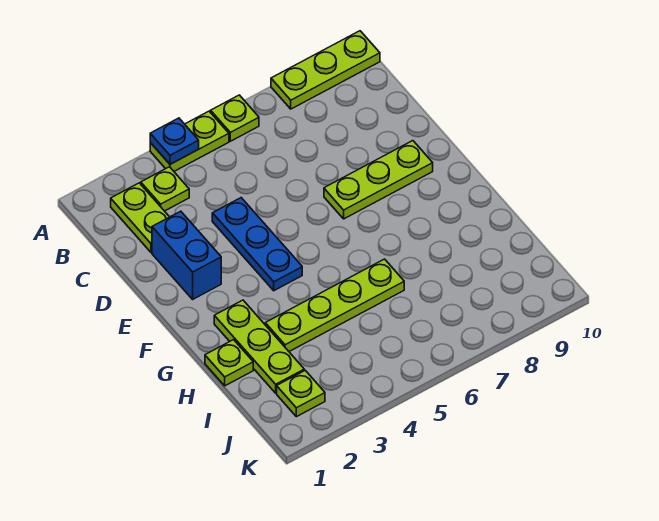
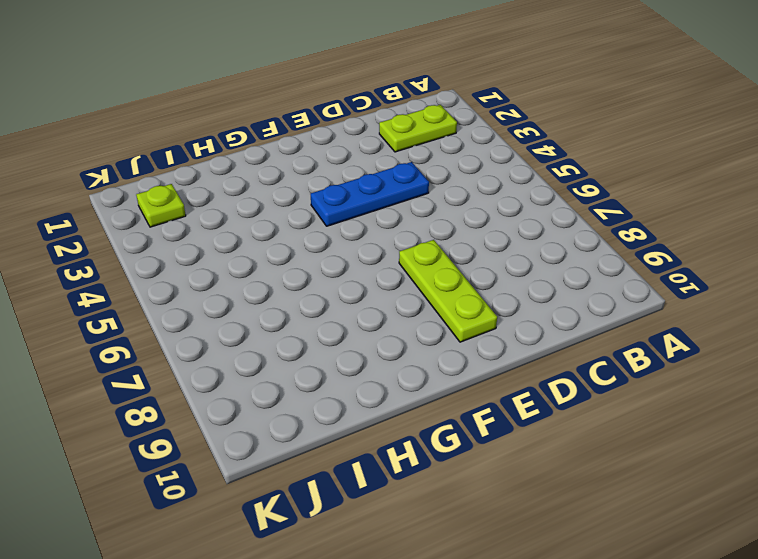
none -> lime plate A4:A5 level 1
none -> lime plate A6 level 1
none -> lime plate A8:A10 level 1

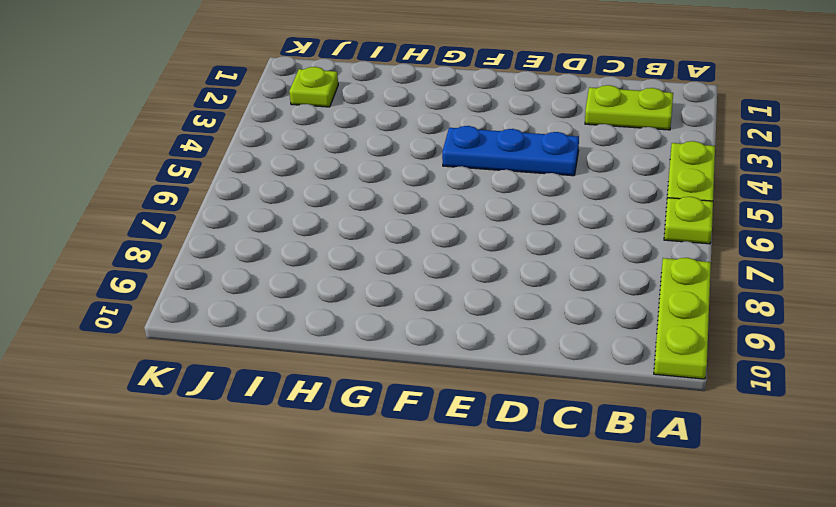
none -> lime plate B3 level 1
none -> blue brick D2:E2 level 1
none -> lime plate E7:E9 level 1

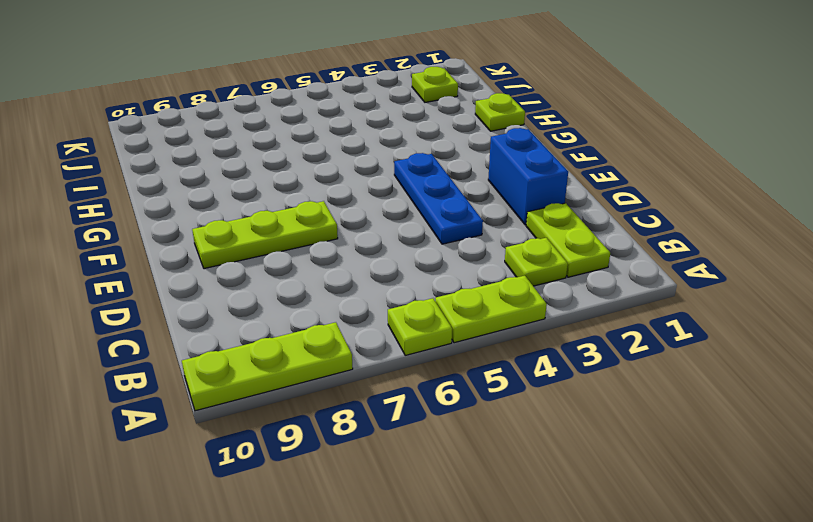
none -> lime plate G2:I2 level 1
none -> lime plate H3:H6 level 1
none -> blue plate A4 level 2

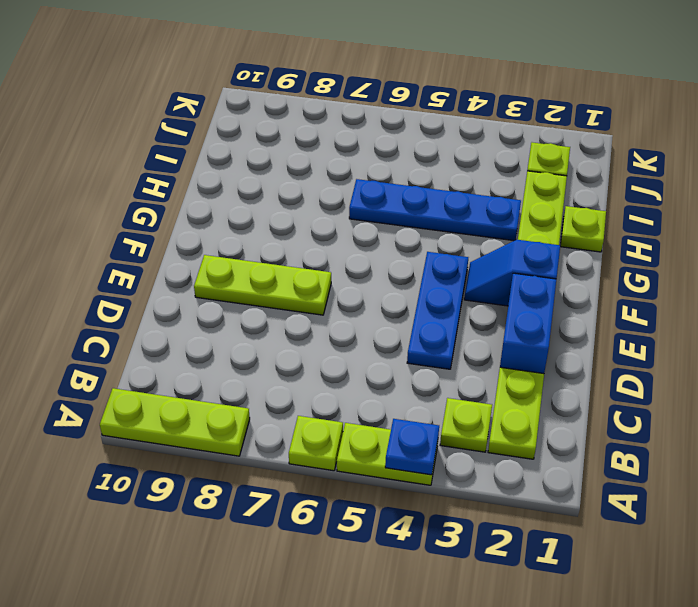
blue slope F2:F3 level 1 top 2 -> none
blue plate H3:H6 level 1 -> lime plate H3:H6 level 1

